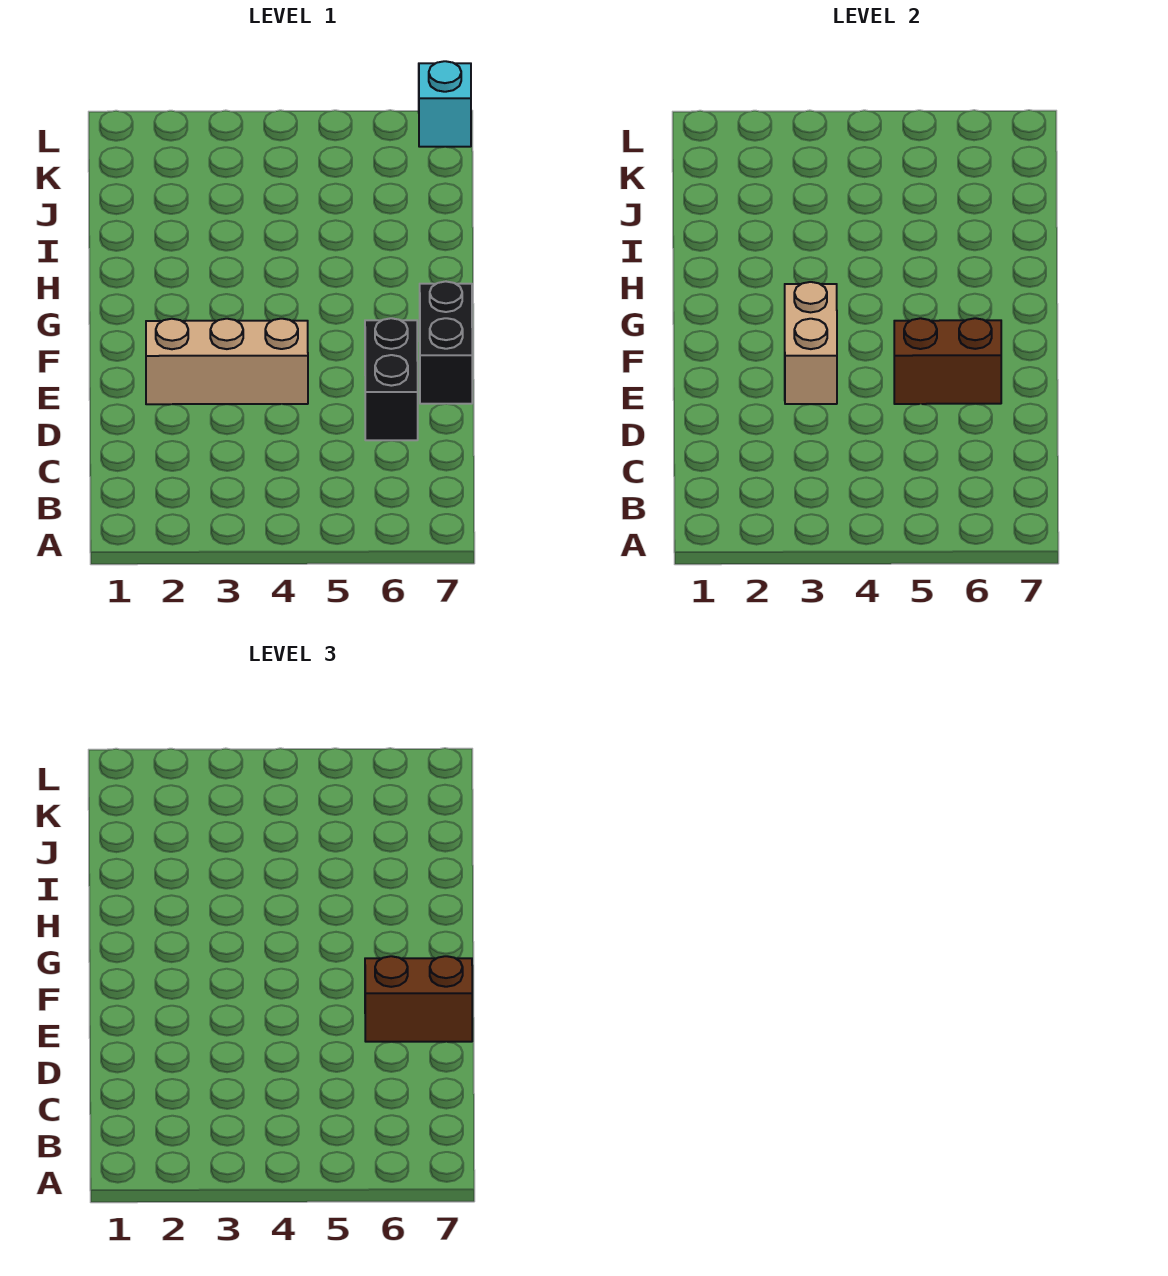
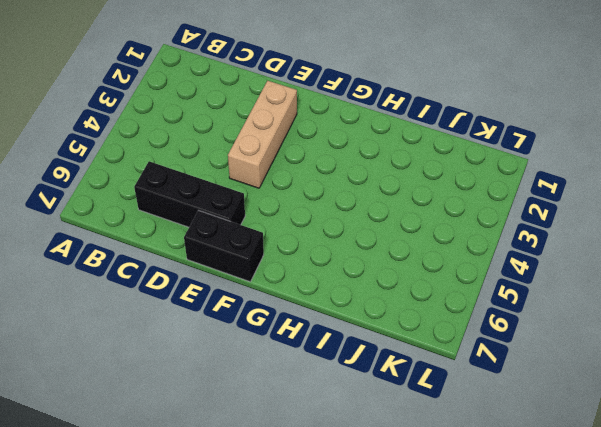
black brick C6:E6 level 1 -> black brick D6:E6 level 1
none -> cyan brick L7 level 1
none -> tan brick E3:F3 level 2

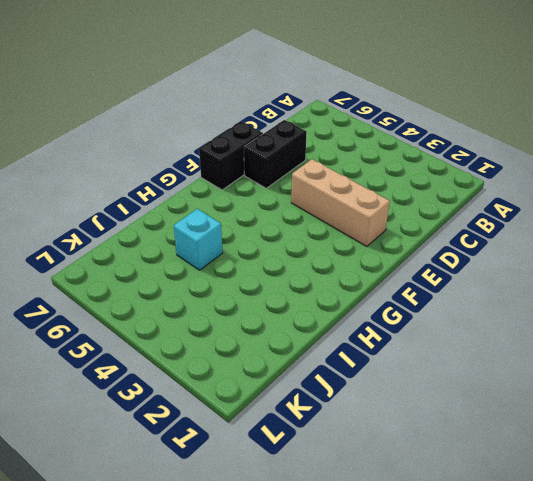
cyan brick I5 level 1 -> cyan brick L7 level 1
none -> tan brick E3:F3 level 2
none -> brown brick E5:E6 level 2

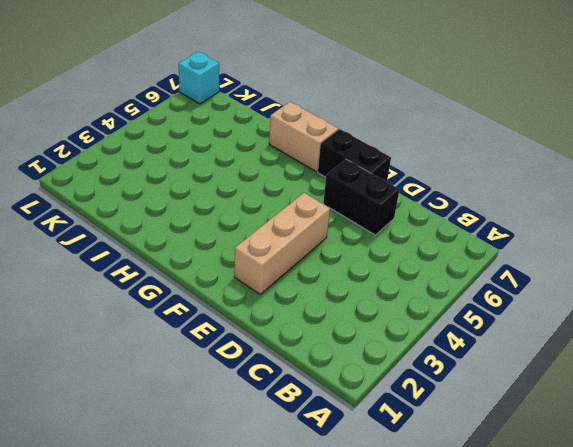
tan brick G7:H7 level 1 -> tan brick E3:F3 level 2
none -> brown brick E5:E6 level 2
none -> brown brick E6:E7 level 3

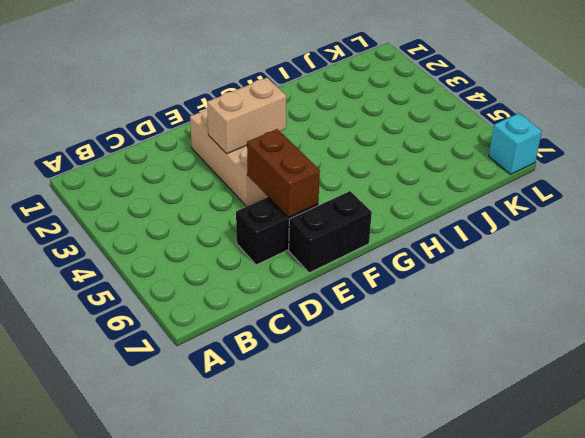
none -> brown brick E6:E7 level 3

